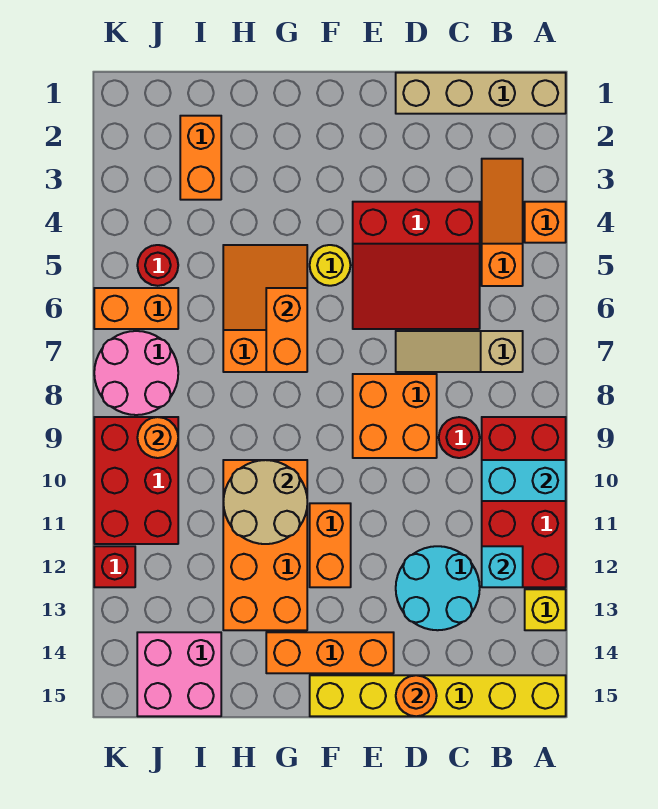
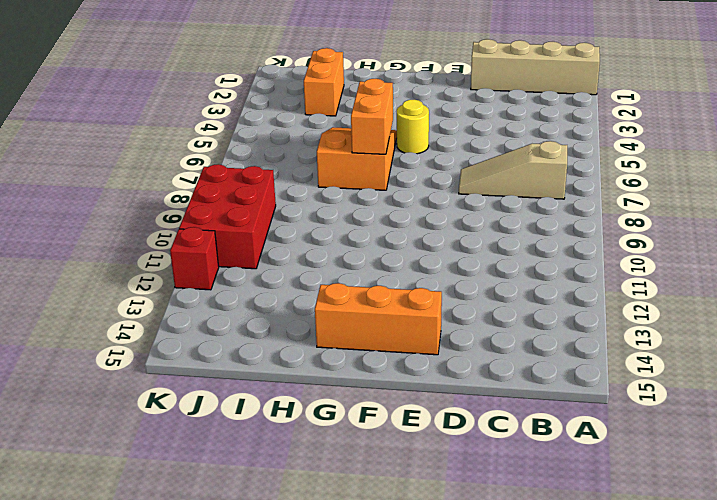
none -> orange brick A4 level 1
none -> red brick A9:B12 level 1
none -> yellow brick A13 level 1

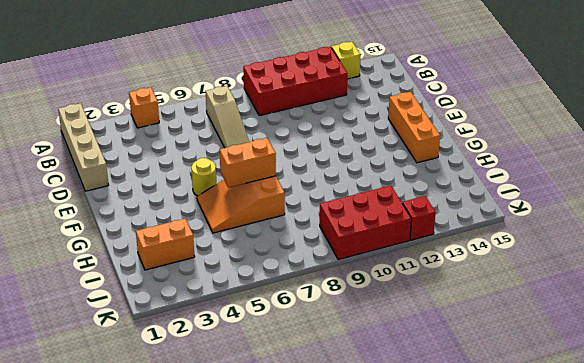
none -> yellow brick A15:F15 level 1
none -> orange slope B3:B5 level 1 top 5
none -> red slope C4:E6 level 1 top 4

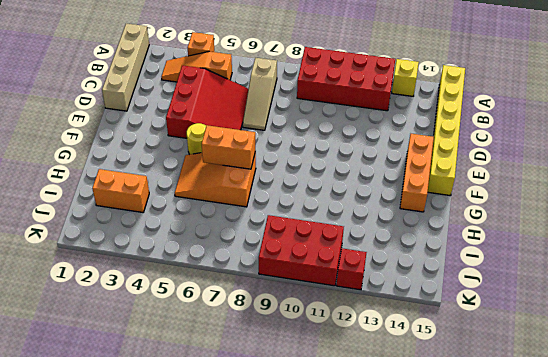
none -> red round brick C9 level 1
none -> cyan round brick C12:D13 level 1
none -> orange brick D8:E9 level 1

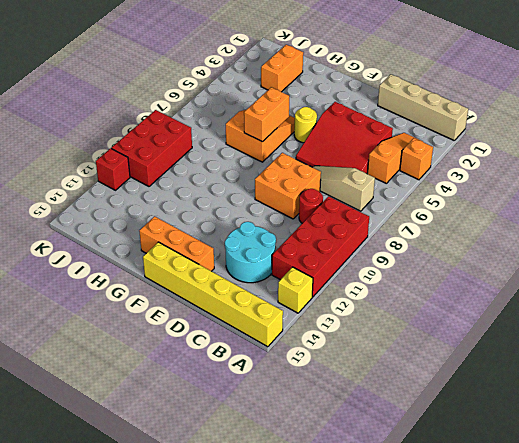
none -> orange brick F11:F12 level 1
none -> orange brick G10:H13 level 1
none -> pink brick I14:J15 level 1

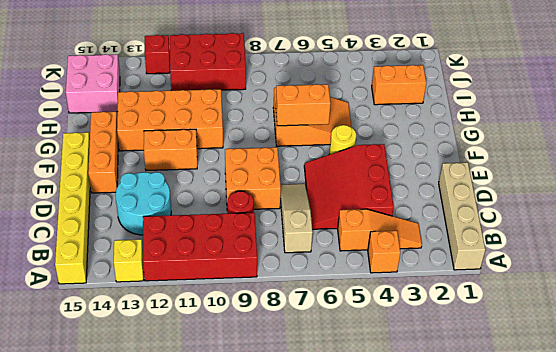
none -> red round brick J5 level 1
none -> orange brick J6:K6 level 1
none -> pink round brick J7:K8 level 1

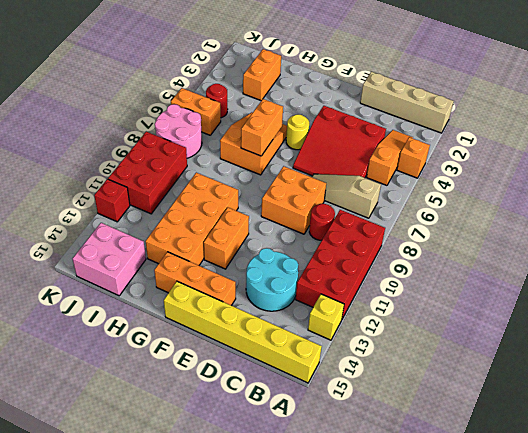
none -> cyan brick A10:B10 level 2
none -> cyan brick B12 level 2
none -> orange round brick D15 level 2

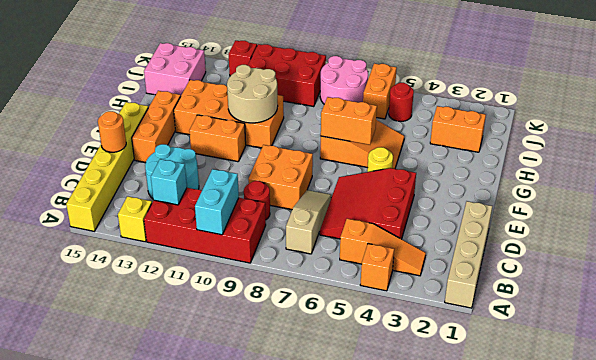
none -> orange round brick J9 level 2

